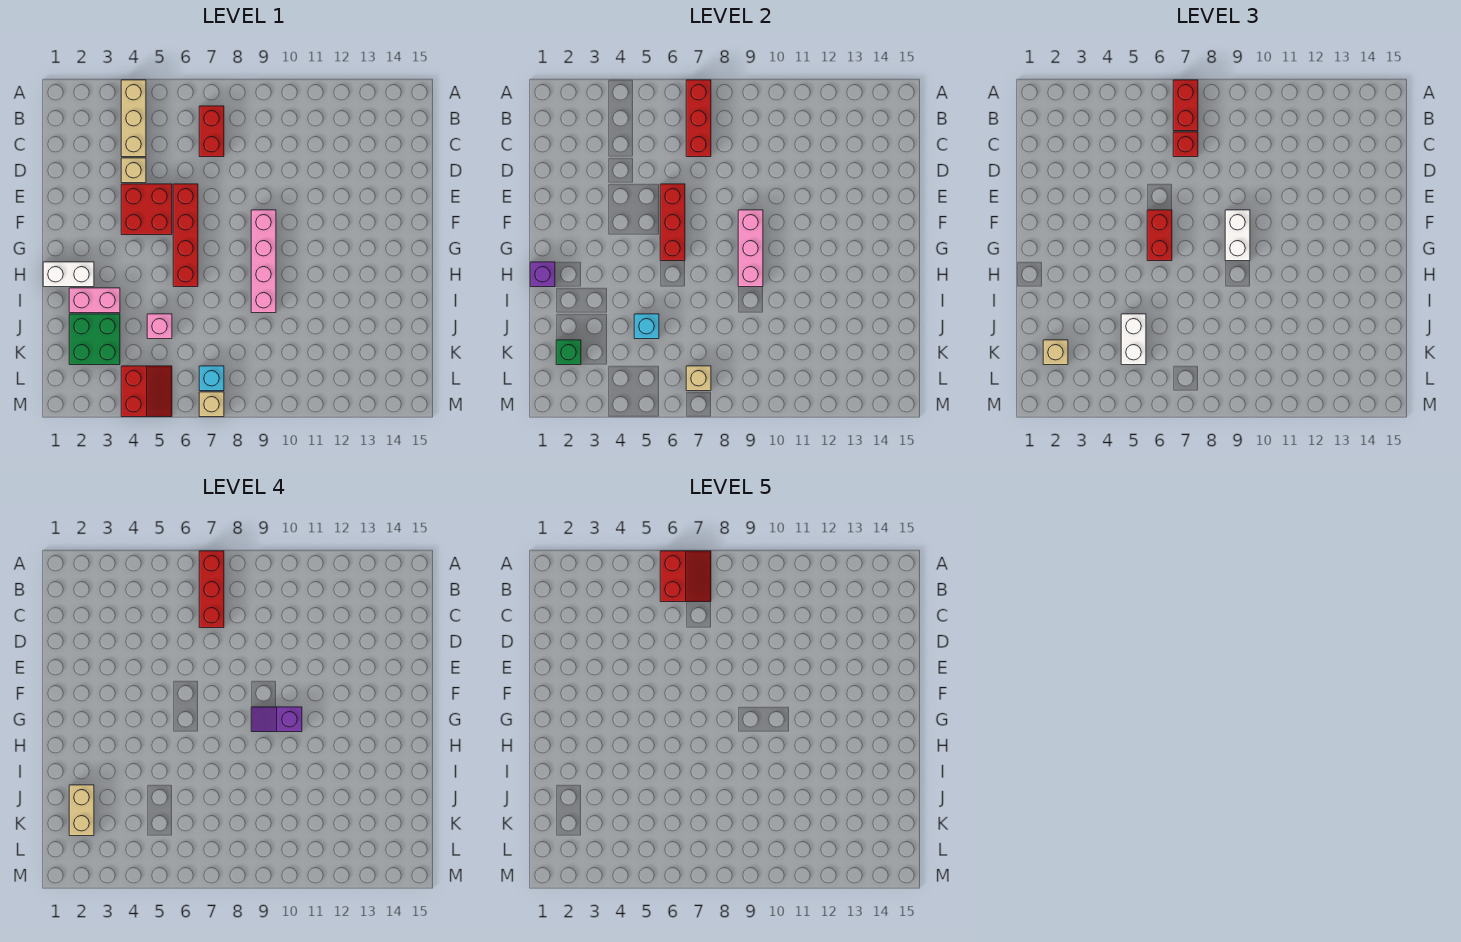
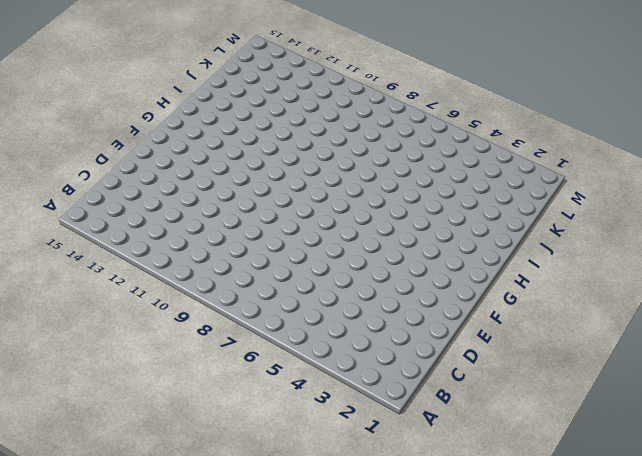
none -> tan brick A4:C4 level 1
none -> red brick B7:C7 level 1
none -> tan brick D4 level 1
none -> red brick E4:F5 level 1

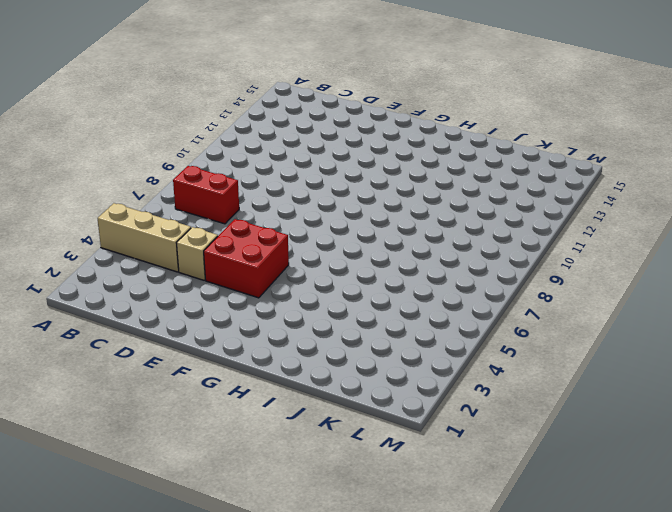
none -> red brick E6:H6 level 1
none -> pink brick F9:I9 level 1
none -> white brick H1:H2 level 1
none -> pink brick I2:I3 level 1

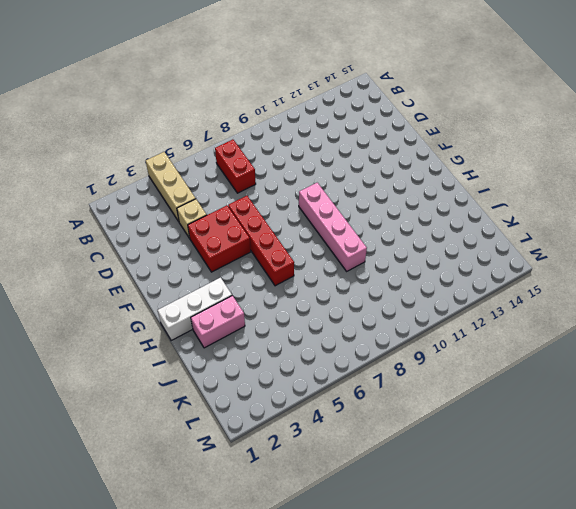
white brick H1:H3 level 1 -> white brick H1:H2 level 1
none -> green brick J2:K3 level 1
none -> pink brick J5 level 1
none -> red slope L4:M5 level 1 top 4
none -> cyan brick L7 level 1

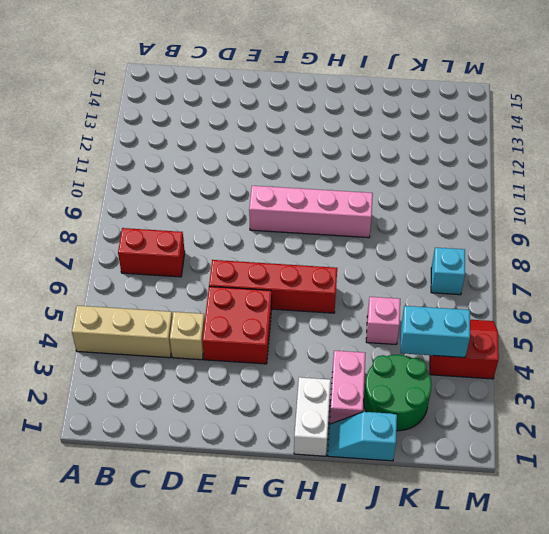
cyan slope I1:J1 level 1 top J -> none
green round brick J2:K3 level 1 -> green brick J2:K3 level 1
cyan brick K4:L4 level 2 -> none
none -> tan brick M7 level 1
none -> red brick A7:C7 level 2
none -> red brick E6:G6 level 2
none -> pink brick F9:H9 level 2

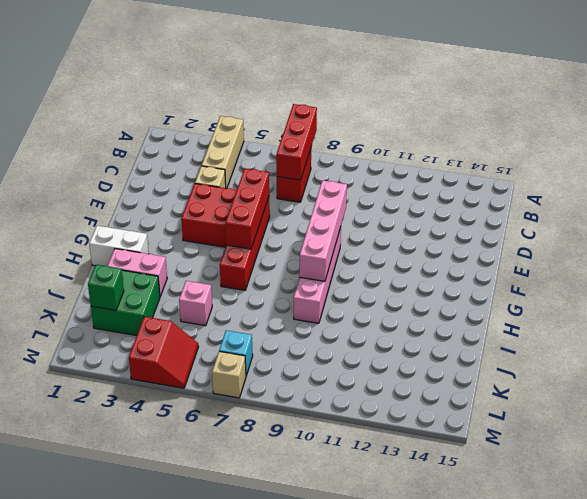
pink brick E9:H9 level 2 -> pink brick F9:H9 level 2
none -> purple brick H1 level 2
none -> cyan brick J5 level 2
none -> tan brick L7 level 2
none -> red brick A7:B7 level 3

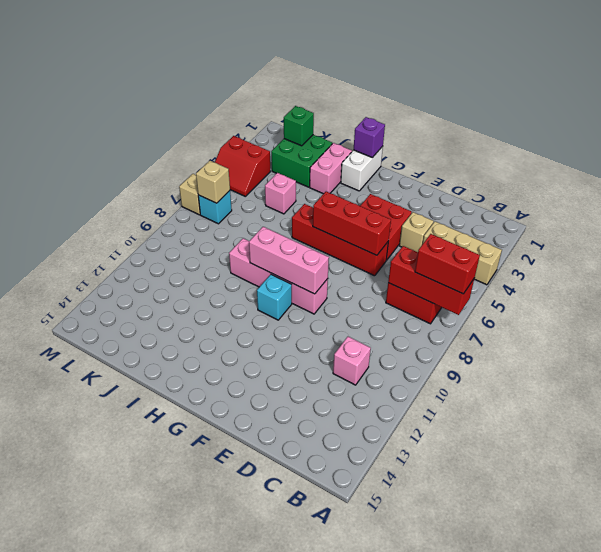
pink brick C11 level 1 -> none
cyan brick G10 level 1 -> cyan brick J5 level 2
none -> red brick C7 level 3
none -> red brick F6:G6 level 3
none -> white brick F9:G9 level 3
none -> white brick J5:K5 level 3

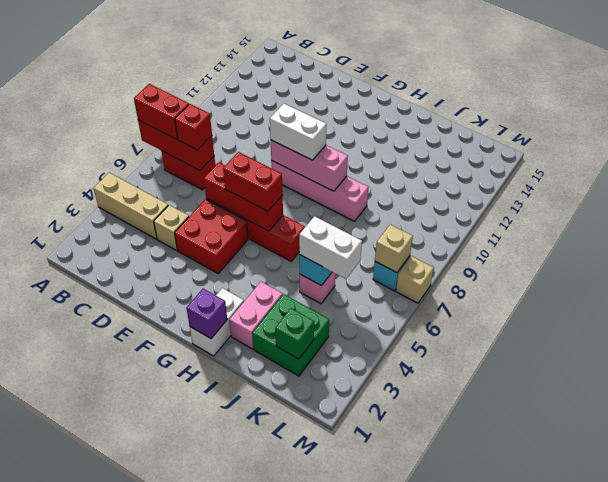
none -> red slope L4:M5 level 1 top 4
none -> tan brick K2 level 3
none -> red brick A7:C7 level 4
none -> purple slope G9:G10 level 4 top 10

